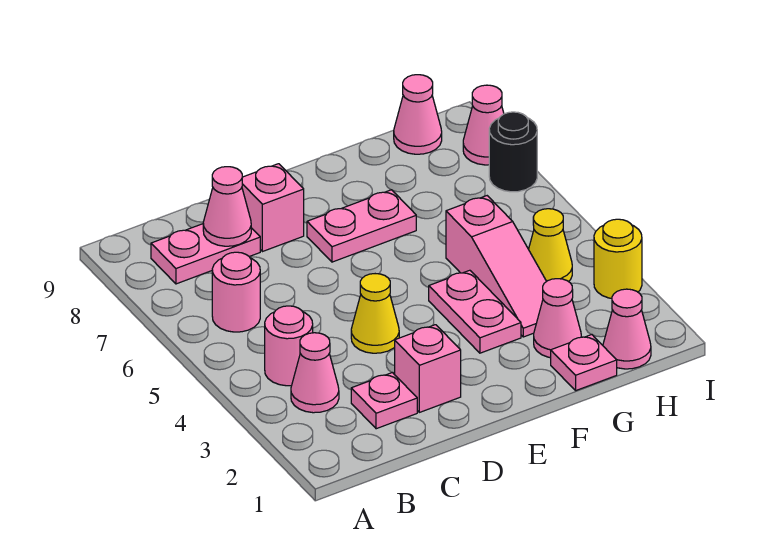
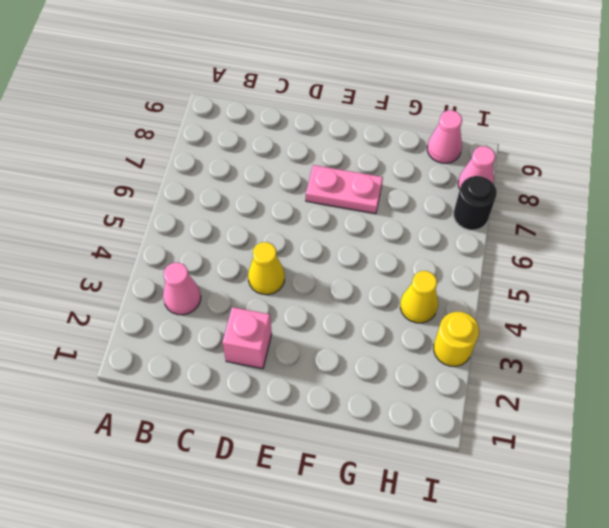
none -> pink round brick B4 level 1
none -> pink round brick B6 level 1
none -> pink plate B8:C8 level 1

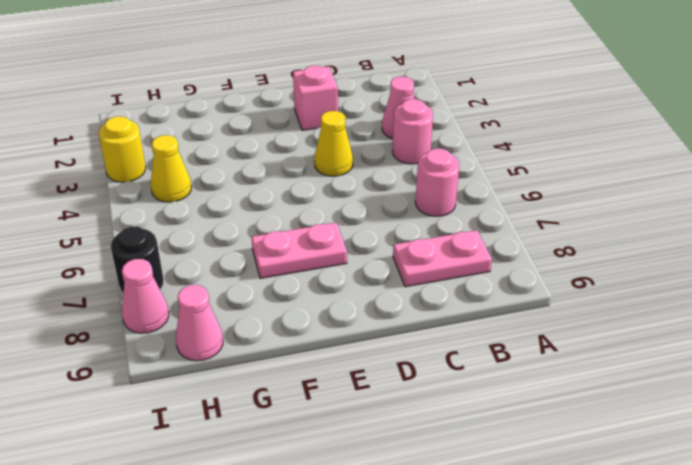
none -> pink plate C2 level 1
none -> pink brick D8 level 1
none -> pink plate F3:F4 level 1

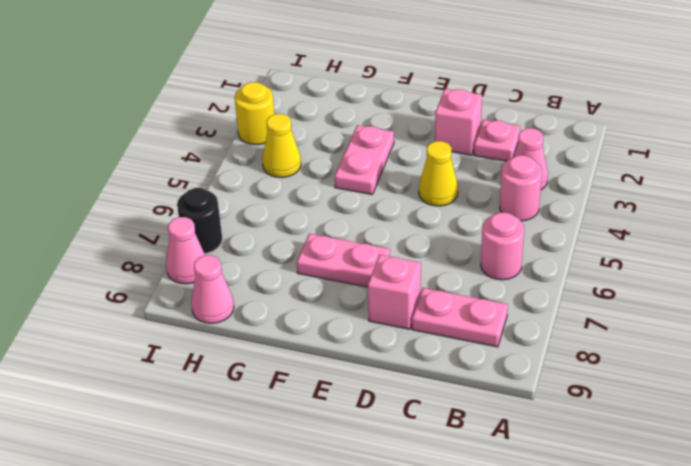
none -> pink plate G1 level 1
none -> pink cone G2 level 1
none -> pink slope G3:G5 level 1 top 5

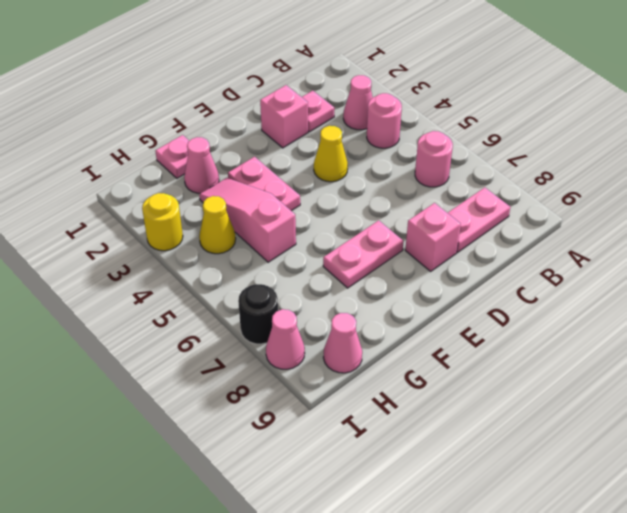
none -> pink cone H1 level 1
none -> pink cone C8 level 2

